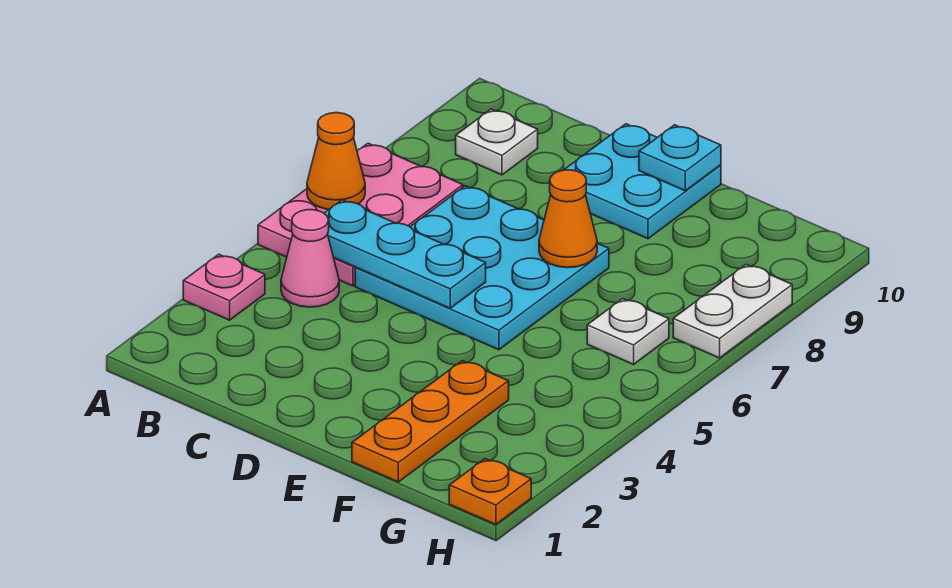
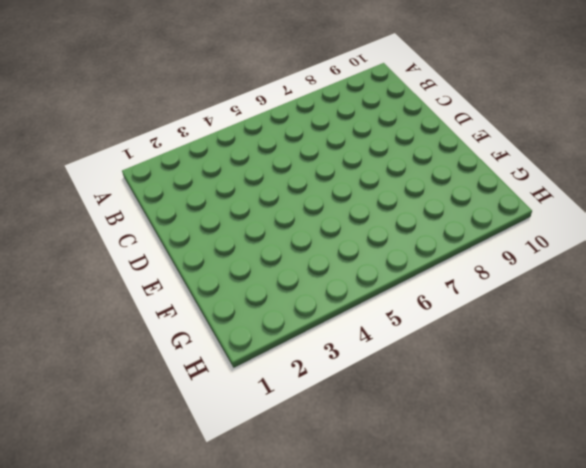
none -> pink plate A3 level 1
none -> pink plate A5:B7 level 1
none -> pink cone B4 level 1

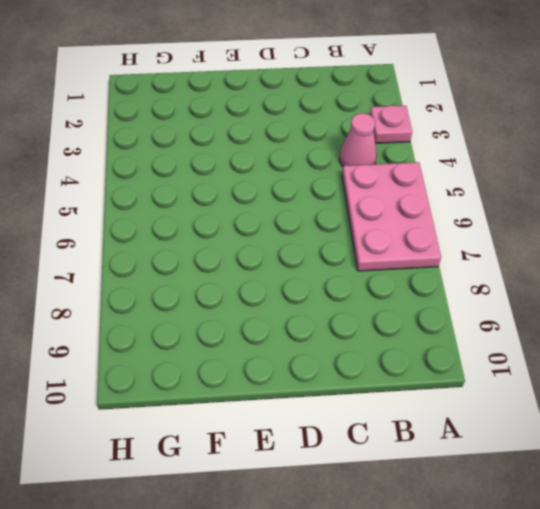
none -> white plate B9 level 1
none -> cyan plate C5:E7 level 1
none -> cyan plate D9:E10 level 1

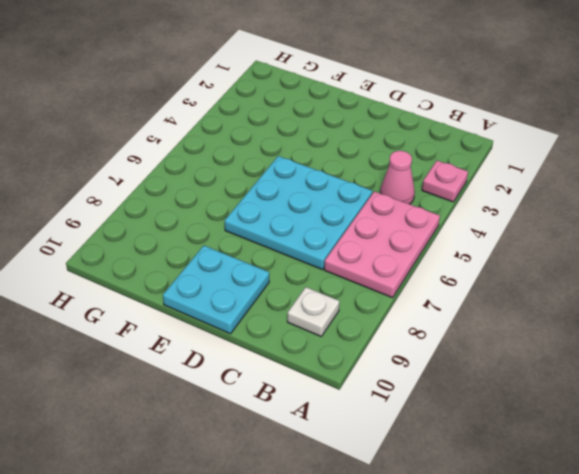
none -> orange plate F1:F3 level 1
none -> white plate G6 level 1
none -> orange plate H1 level 1

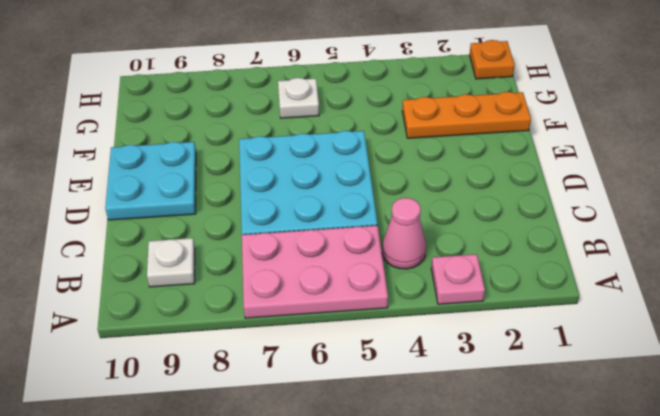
none -> white plate H7:H8 level 1
none -> orange cone A6 level 2
none -> cyan plate B5:D5 level 2

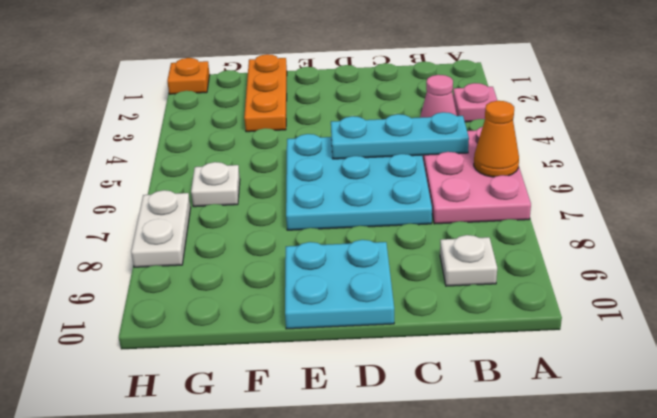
none -> orange cone E7 level 2
none -> cyan plate E10 level 2

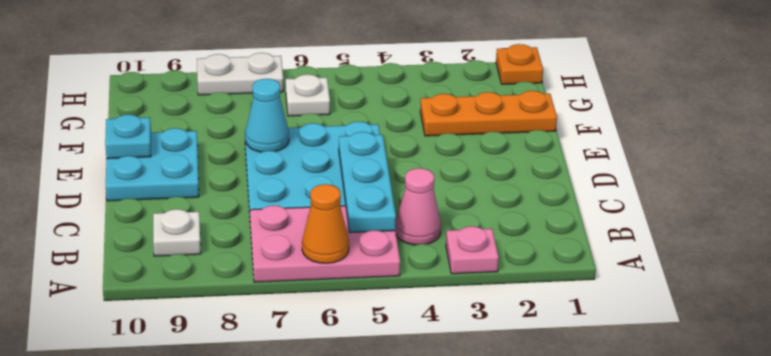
cyan cone E7 level 2 -> orange cone E7 level 2

